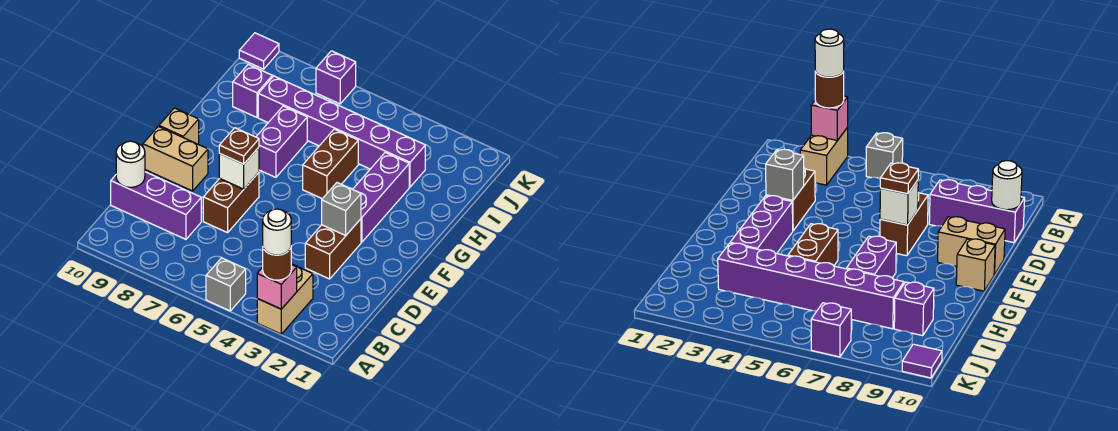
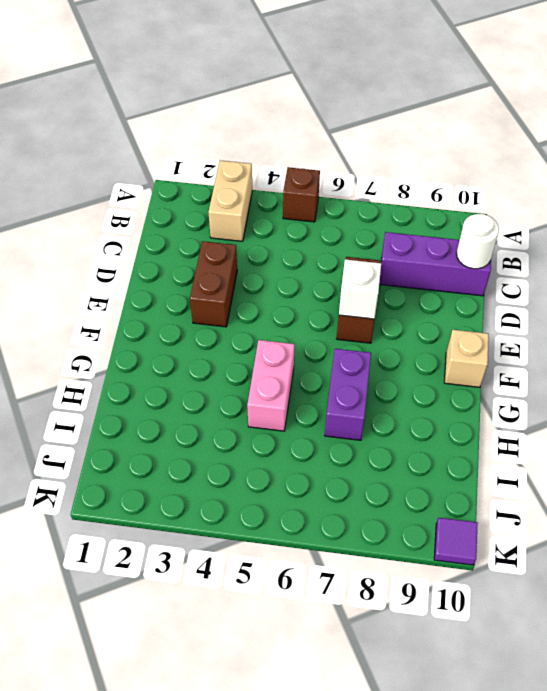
brown brick A5 level 1 -> grey brick A5 level 1
pink brick G5:H5 level 1 -> brown brick G5:H5 level 1
none -> tan brick E9:E10 level 1
none -> purple brick F3:H3 level 1
none -> purple brick I3:I8 level 1

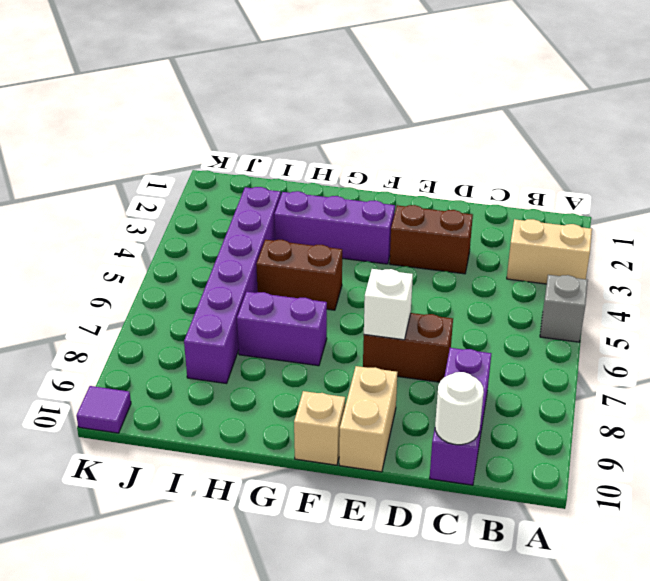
none -> purple brick I9 level 1
none -> purple brick K7 level 1
none -> pink brick A3 level 2

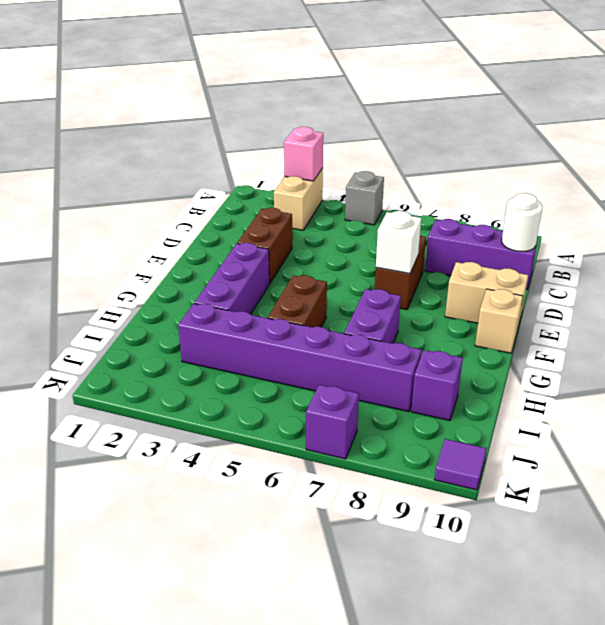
none -> grey brick E3 level 2
none -> brown round brick A3 level 3
none -> brown plate E7 level 3

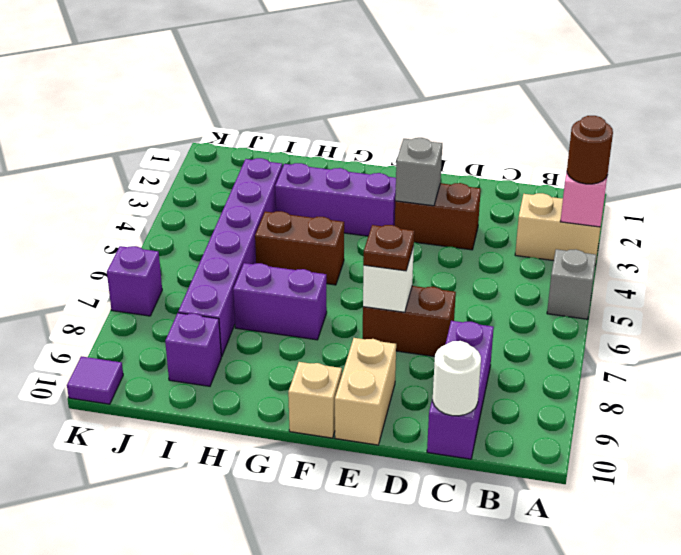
none -> white round brick A3 level 4

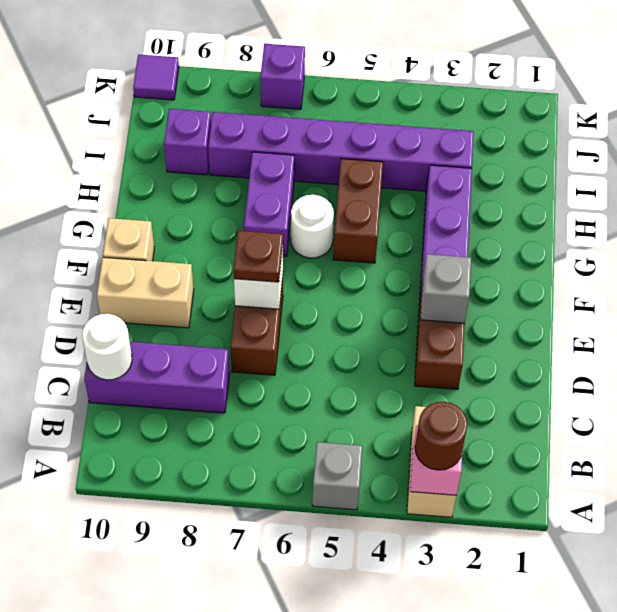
white round brick G6 level 1 -> white round brick A3 level 4

